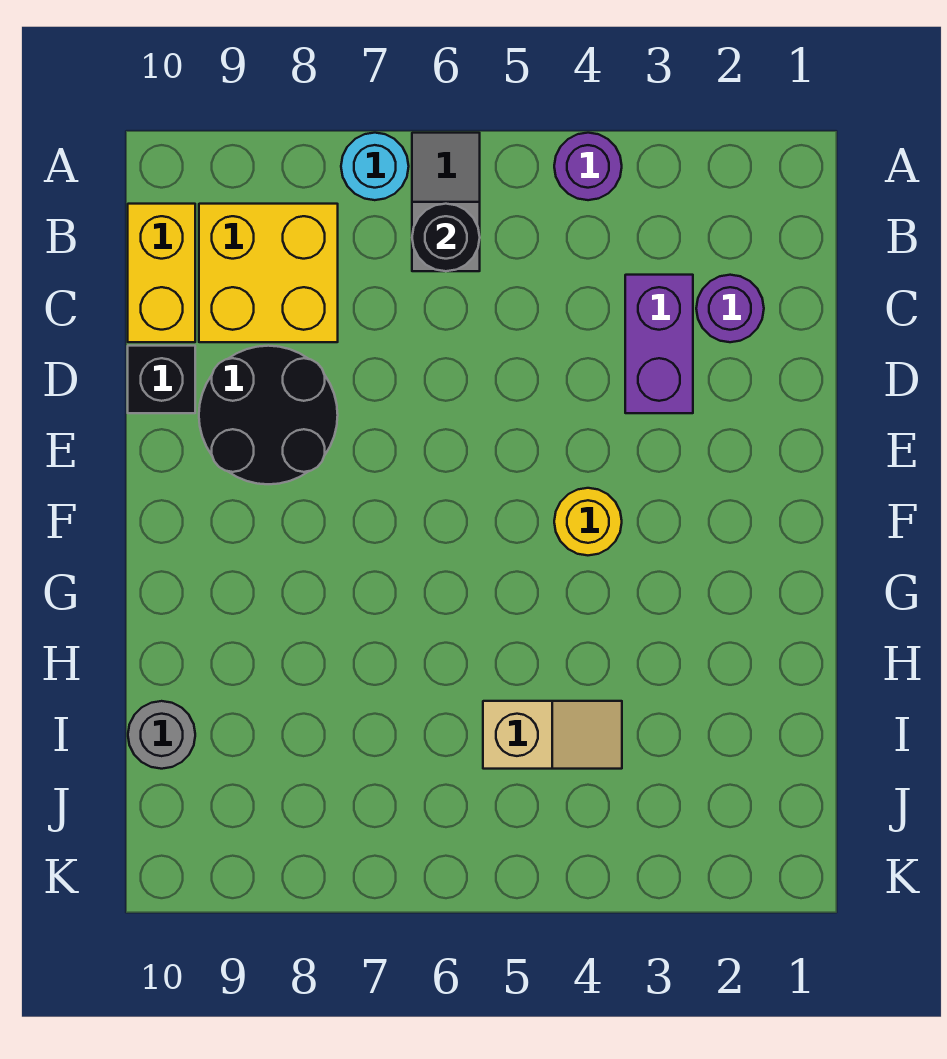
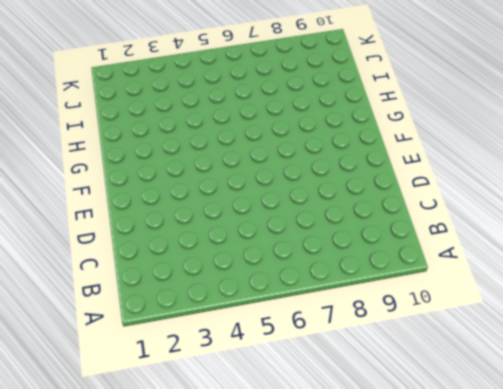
none -> purple round brick A4 level 1
none -> grey slope A6:B6 level 1 top B
none -> cyan round brick A7 level 1

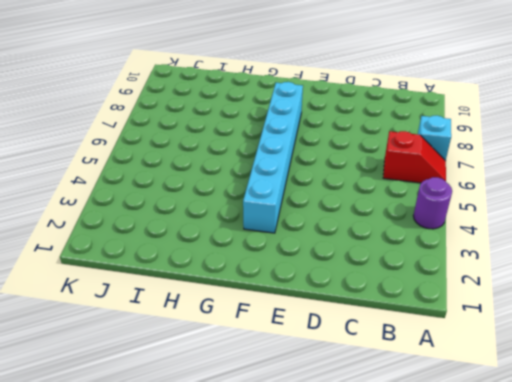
red slope A6:B6 level 1 top B -> grey slope A6:B6 level 1 top B
cyan brick A7 level 1 -> cyan round brick A7 level 1
cyan brick F3:F8 level 1 -> yellow round brick F4 level 1
none -> yellow brick B8:C9 level 1
none -> yellow brick B10:C10 level 1
none -> purple round brick C2 level 1

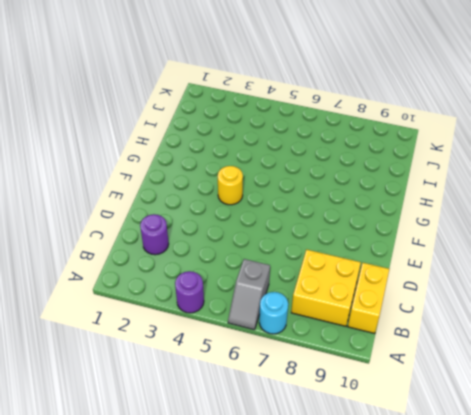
none -> purple brick C3:D3 level 1
none -> black round brick D8:E9 level 1
none -> black brick D10 level 1

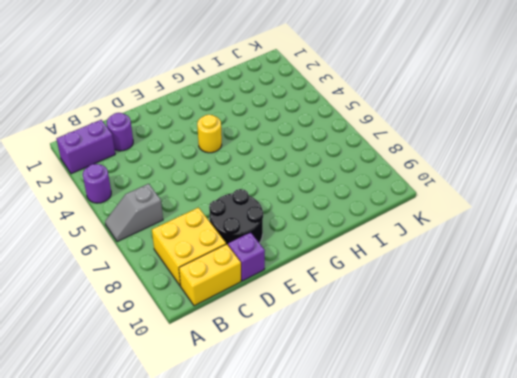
purple brick A2:B2 level 1 -> purple brick C3:D3 level 1
purple brick D10 level 1 -> black brick D10 level 1
none -> cyan round brick A7 level 1
none -> tan slope I4:I5 level 1 top 5
none -> grey round brick I10 level 1

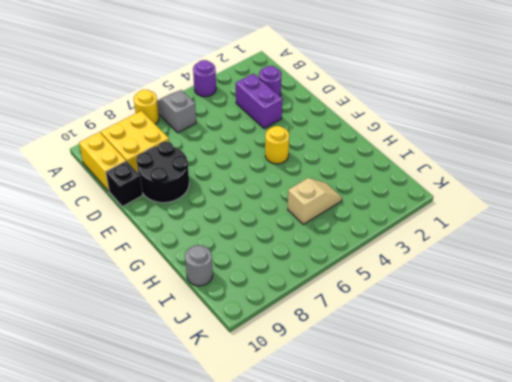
yellow round brick A7 level 1 -> cyan round brick A7 level 1
none -> black round brick B6 level 2

